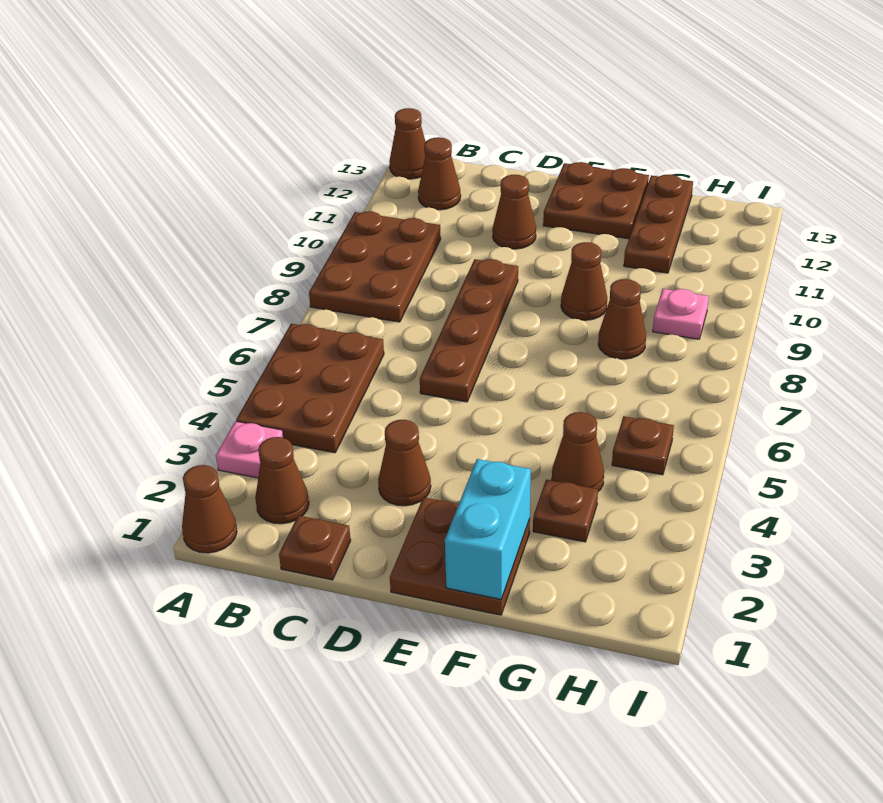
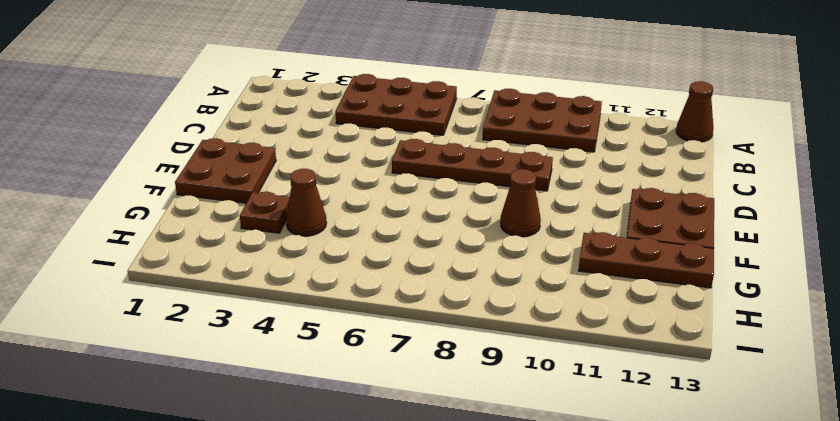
none -> brown cone A1 level 1
none -> pink plate A3 level 1
none -> brown cone B2 level 1

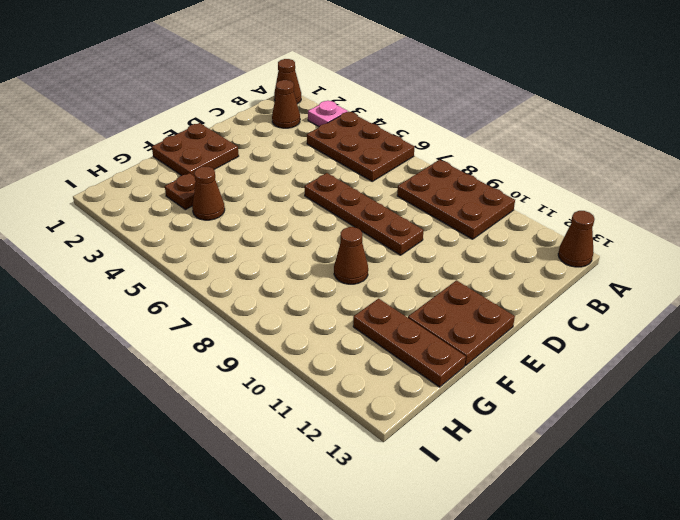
none -> brown cone B12 level 1
none -> brown plate C1 level 1
none -> brown cone D3 level 1

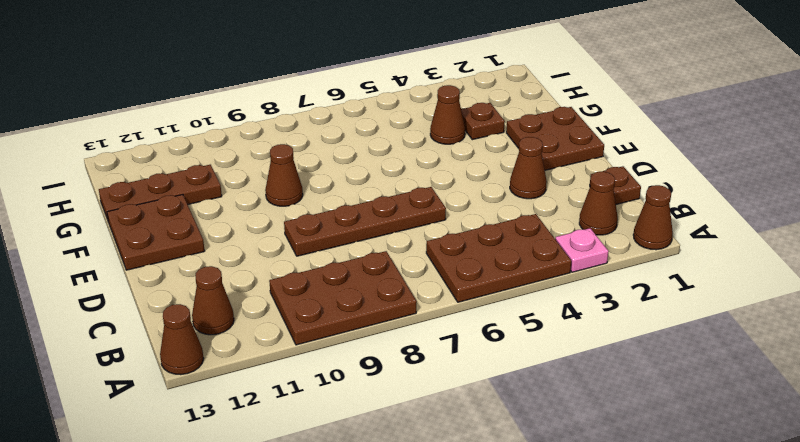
none -> brown cone D11 level 1
none -> brown cone G8 level 1
none -> brown plate H5 level 1

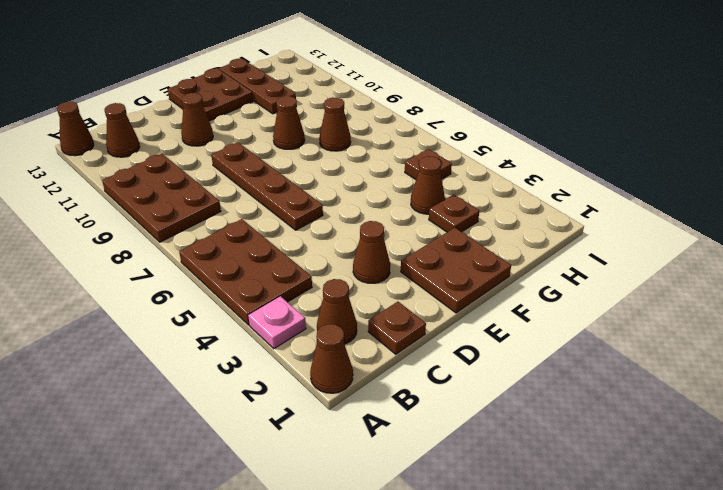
none -> pink plate H9 level 1
none -> cyan brick F1:F2 level 2

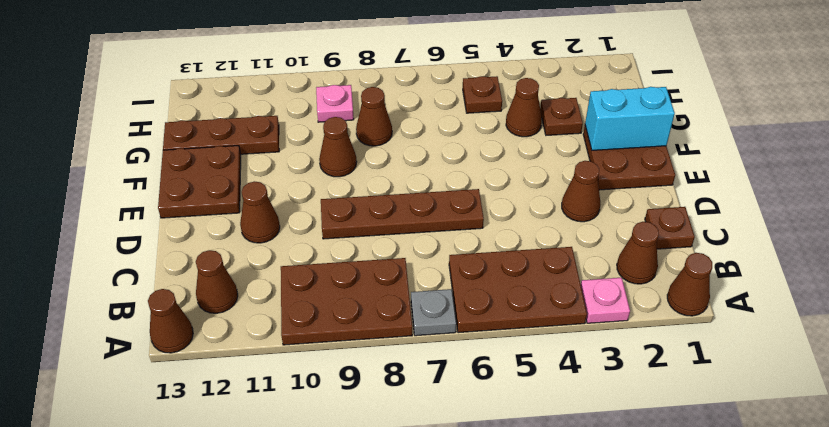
grey plate A7 level 1 -> none

